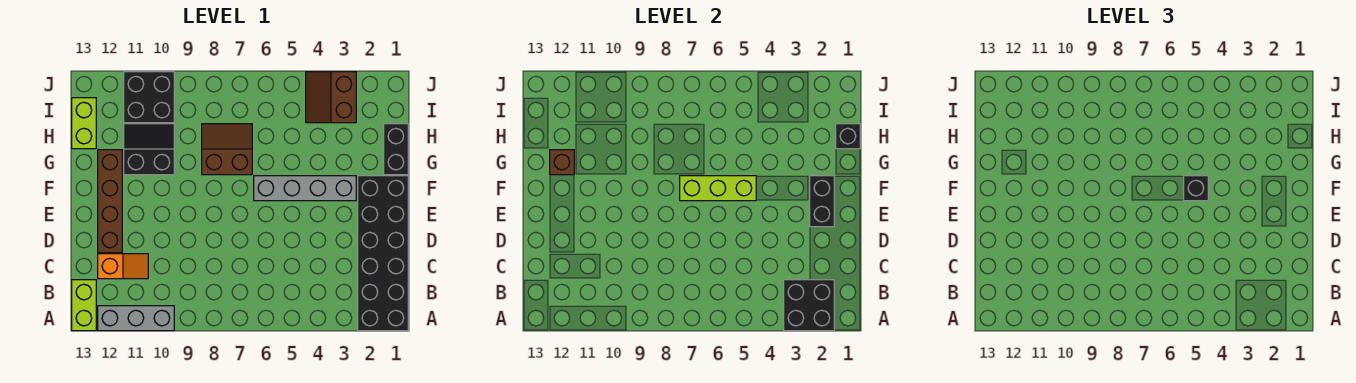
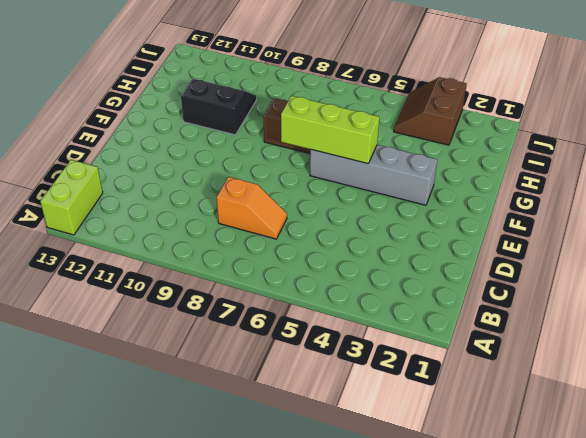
orange slope C7:C8 level 1 top 8 -> orange slope C11:C12 level 1 top 12
none -> black brick A1:F2 level 1
none -> grey brick A10:A12 level 1
none -> brown brick D12:G12 level 1

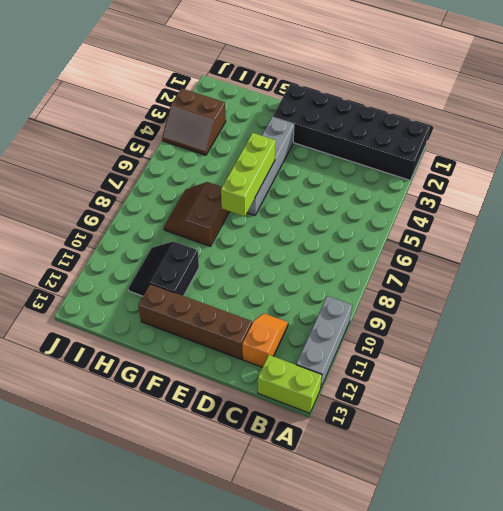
none -> black brick G1:H1 level 1
none -> lime brick H13:I13 level 1
none -> black brick I10:J11 level 1

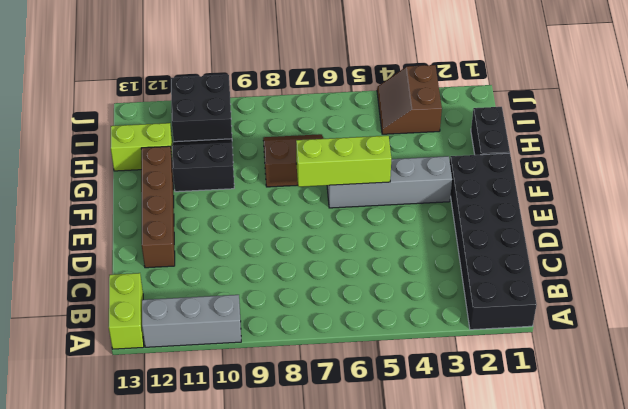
lime brick H12:H13 level 1 -> lime brick H13:I13 level 1
none -> orange slope C11:C12 level 1 top 12
none -> black brick A2:B3 level 2
none -> black brick E2:F2 level 2

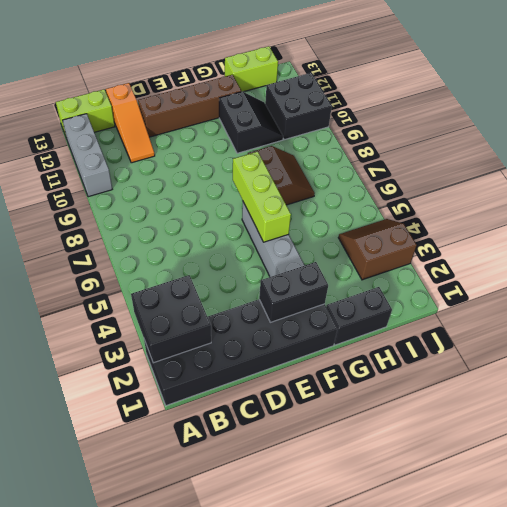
orange slope C11:C13 level 1 top 13 -> orange slope C11:C12 level 1 top 12
none -> brown brick G12 level 2
none -> black brick H1 level 2
none -> black brick F5 level 3

